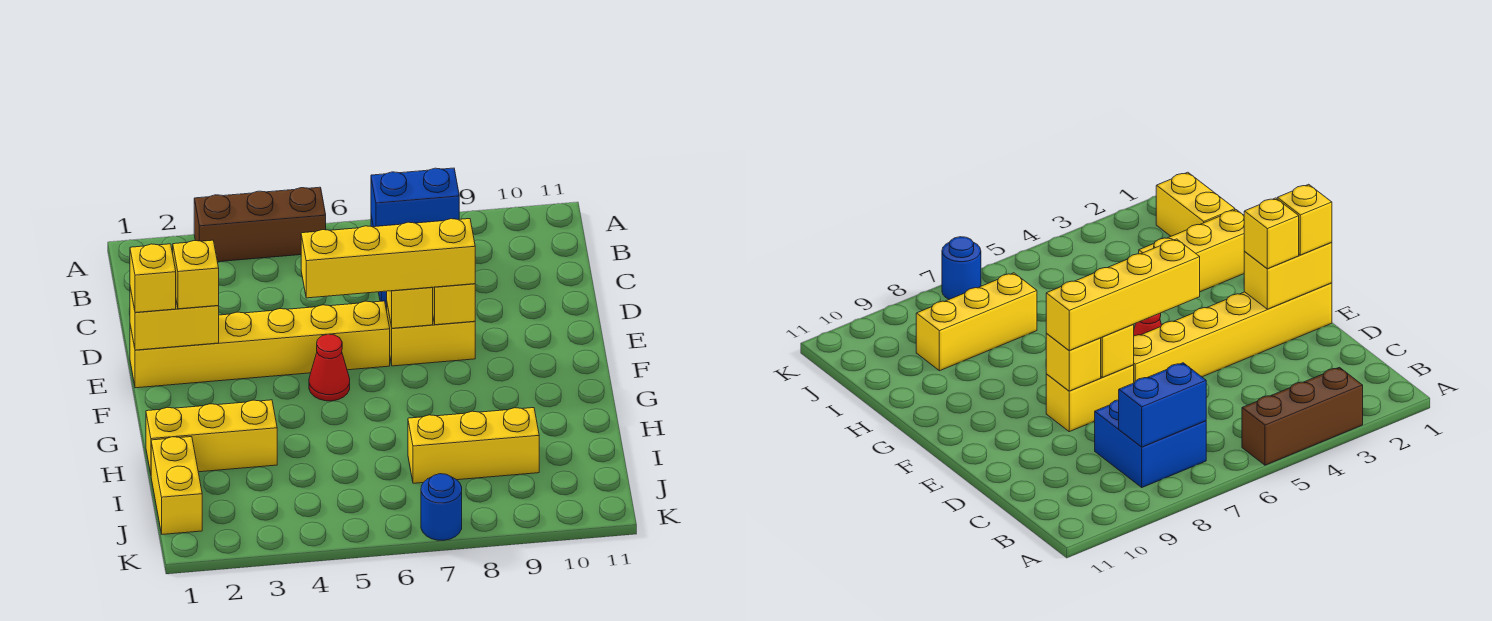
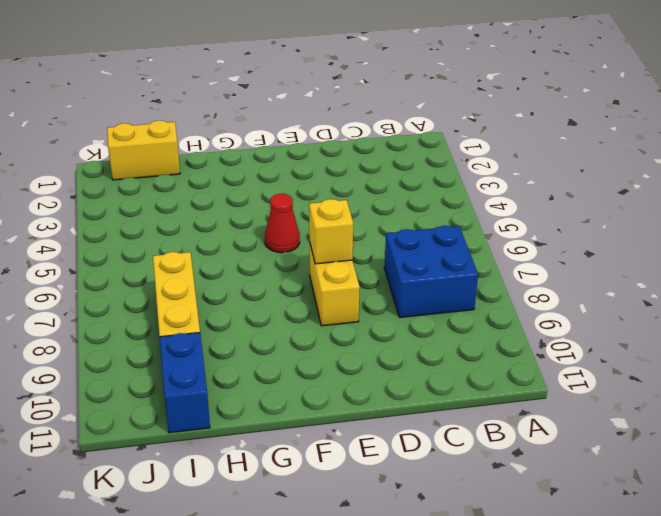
blue brick I10:I11 level 1 -> blue brick B7:B8 level 2
none -> brown brick A3:A5 level 1
none -> yellow brick E1:E6 level 1
none -> yellow brick H1:H3 level 1

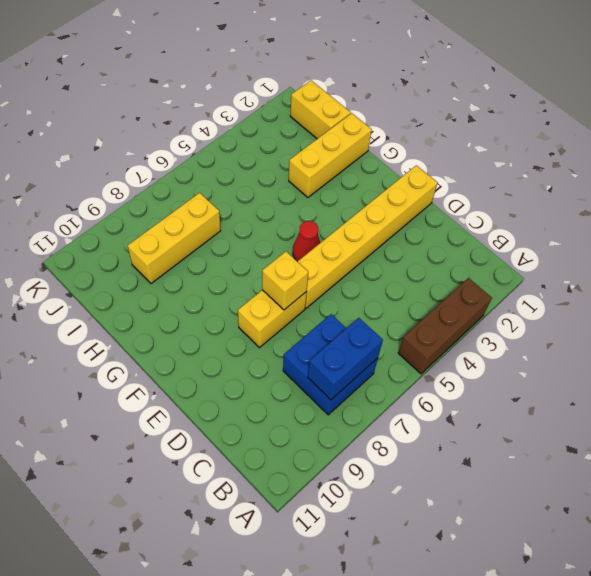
none -> blue round brick K7 level 1
none -> yellow brick E1:E2 level 2
none -> yellow brick E8 level 2

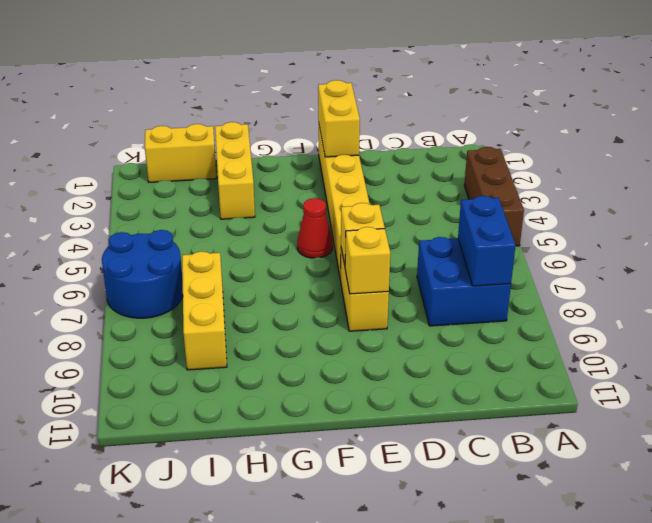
blue round brick J6:K7 level 1 -> blue round brick K7 level 1
none -> yellow brick E1 level 3
none -> yellow brick E2 level 3
none -> yellow brick E5:E8 level 3

